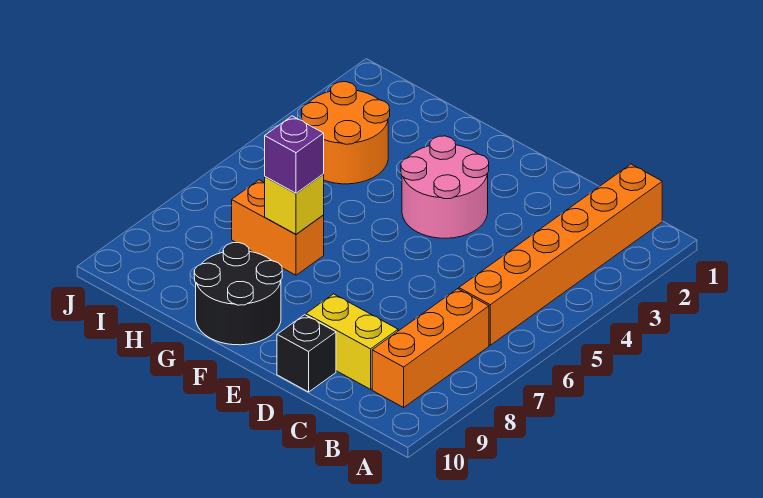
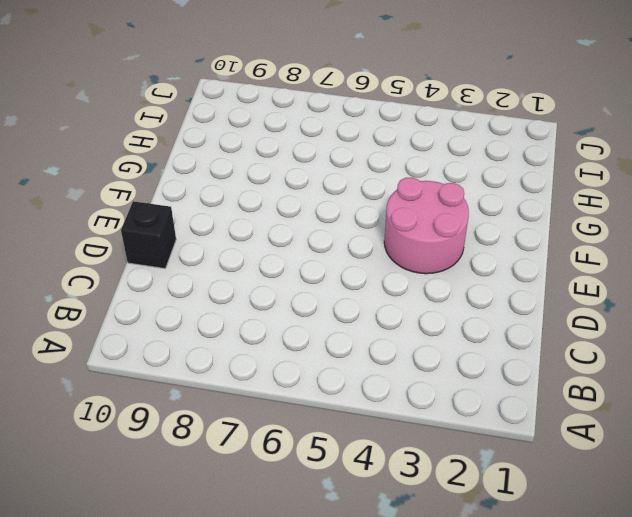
none -> orange brick B1:B6 level 1
none -> orange brick B7:B9 level 1

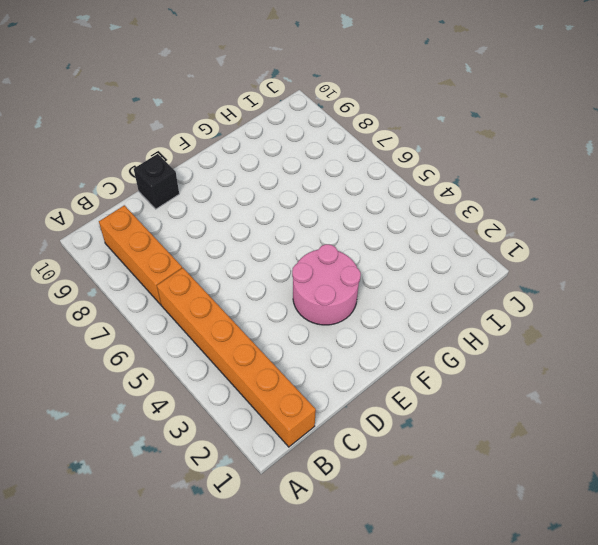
none -> yellow brick C9:D9 level 1
none -> black round brick F9:G10 level 1

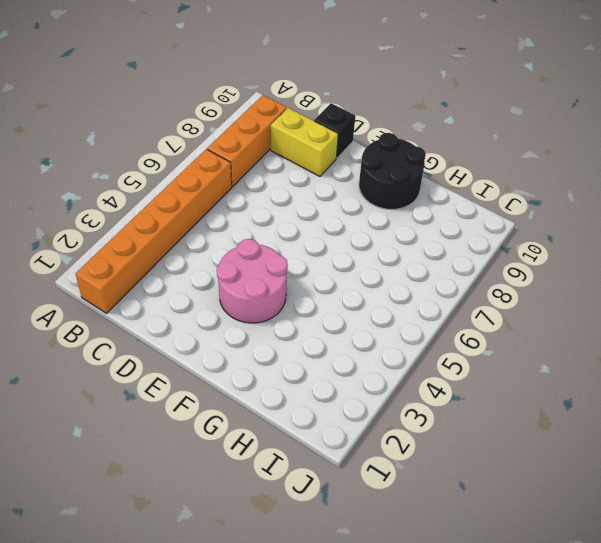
none -> orange brick G7:H7 level 1
none -> orange round brick H3:I4 level 1

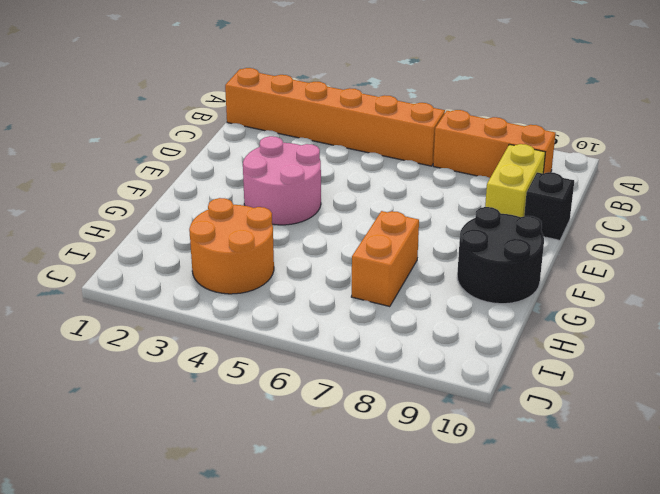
none -> yellow brick G7 level 2
none -> purple brick G7 level 3

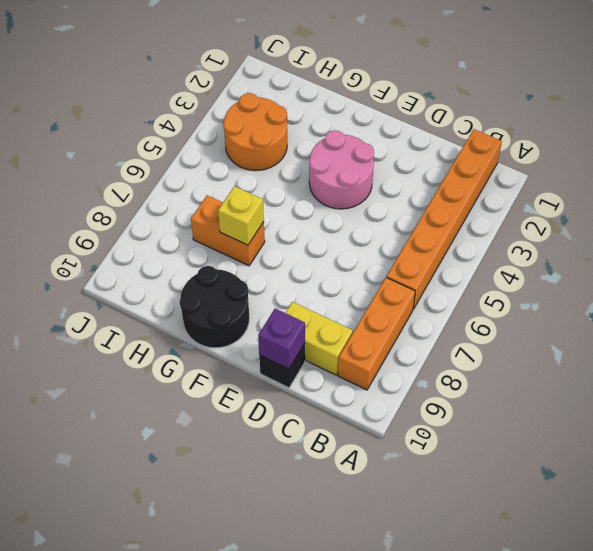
purple brick D10 level 2 -> purple brick G7 level 3

